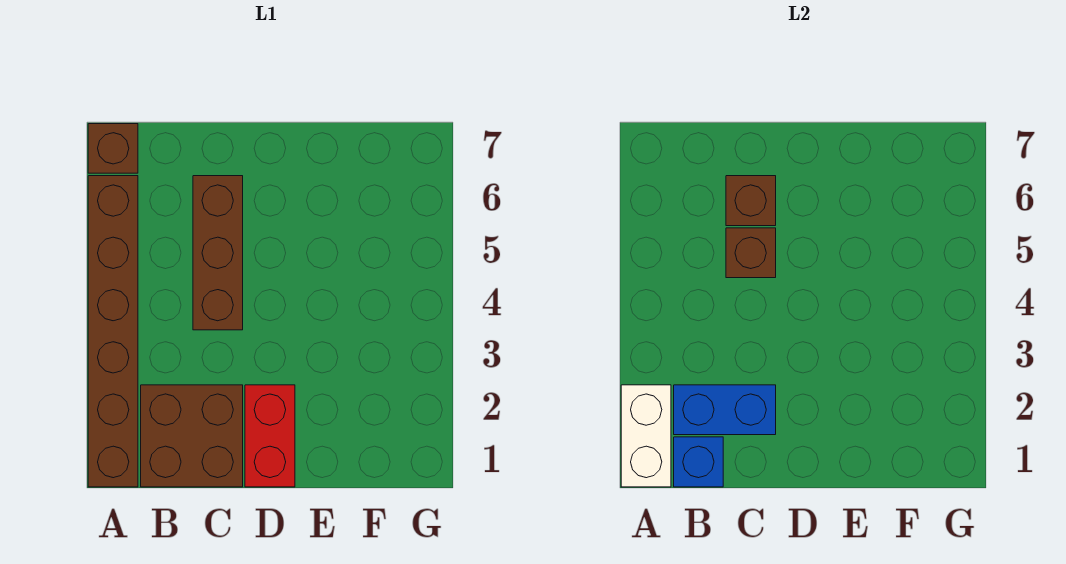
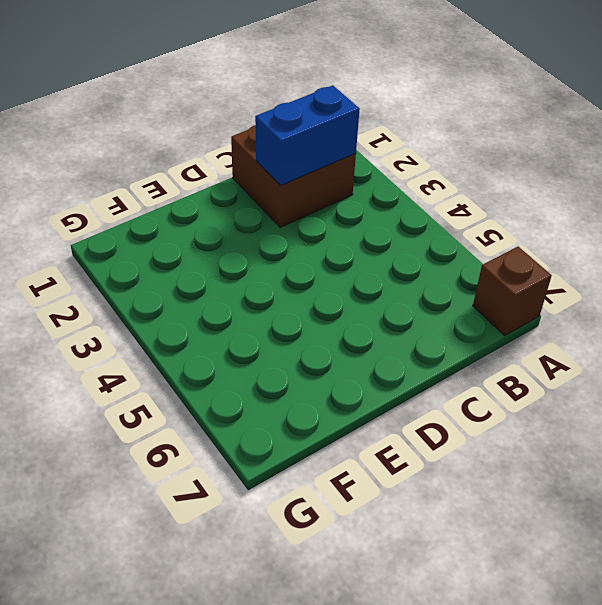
none -> brown brick A1:A6 level 1
none -> brown brick C4:C6 level 1

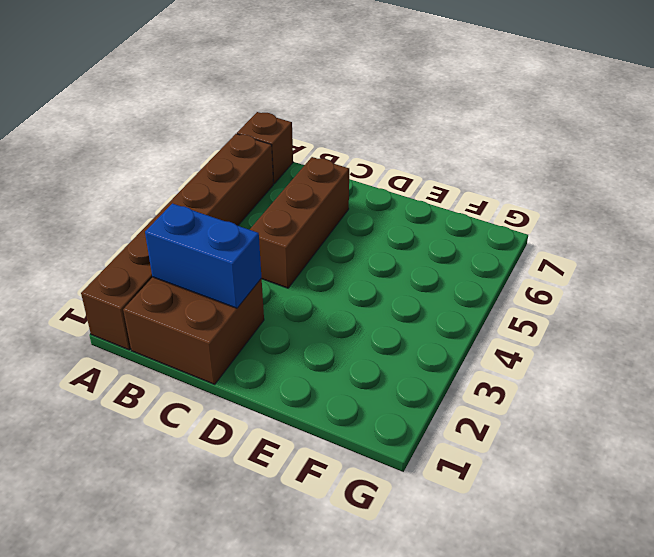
none -> red brick D1:D2 level 1
none -> white brick A1:A2 level 2

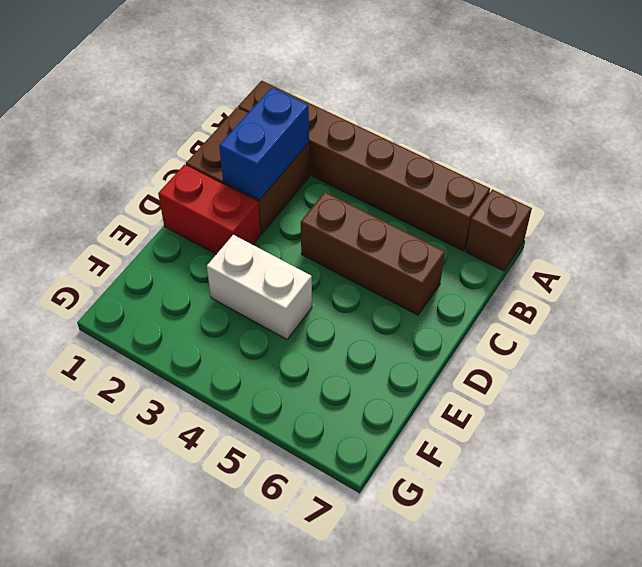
white brick E3:E4 level 1 -> white brick A1:A2 level 2
none -> blue brick B1 level 2
none -> brown brick C5 level 2

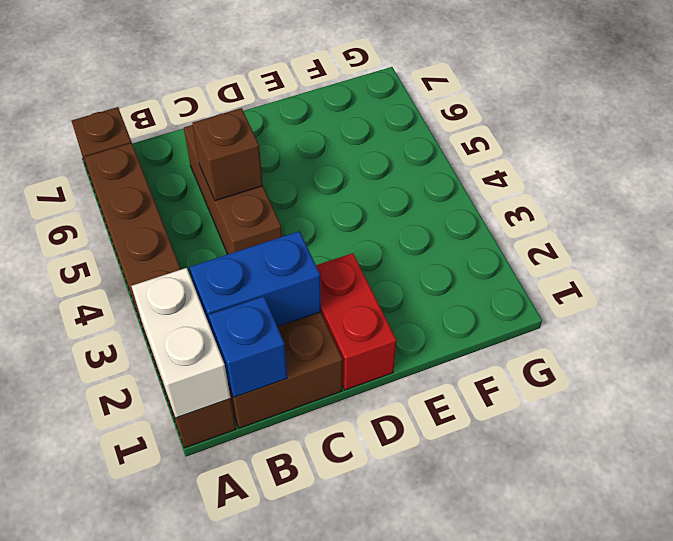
none -> brown brick C6 level 2

